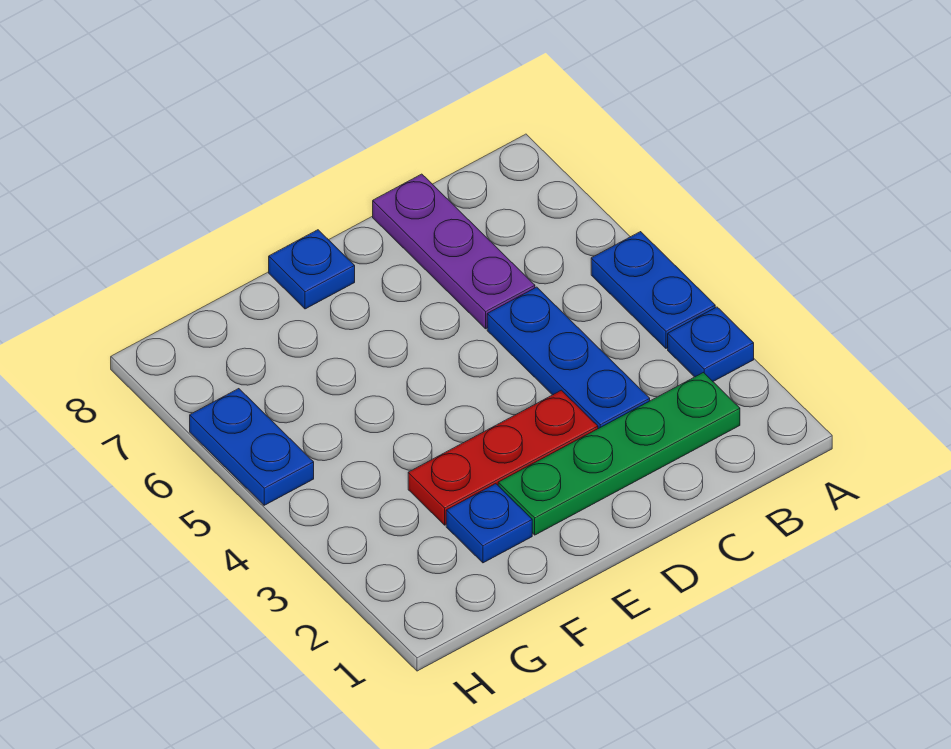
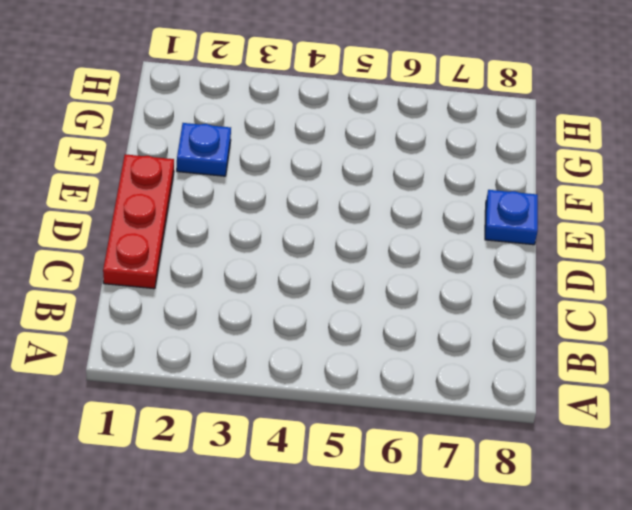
red plate C1:E1 level 1 -> red plate D3:F3 level 1
none -> blue plate A3 level 1
none -> blue plate A4:A5 level 1

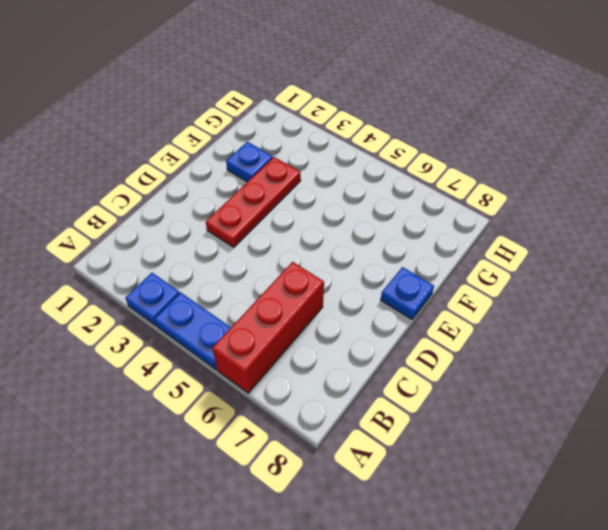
red brick A6:C6 level 1 -> purple plate C6:C8 level 1
none -> green plate B2:E2 level 1
none -> blue plate C3:C5 level 1

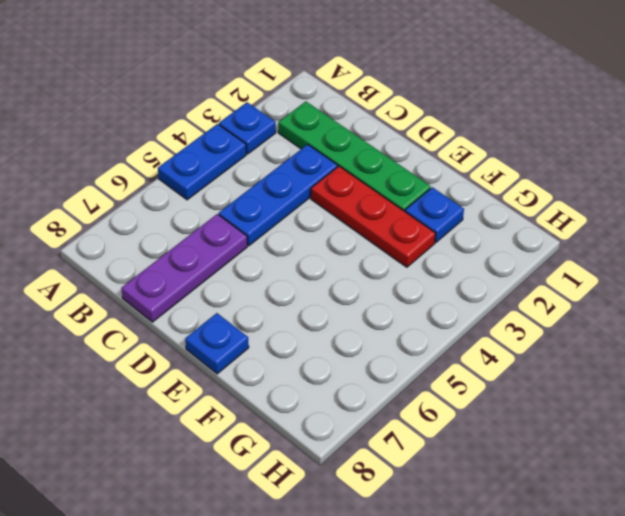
none -> blue plate H5:H6 level 1

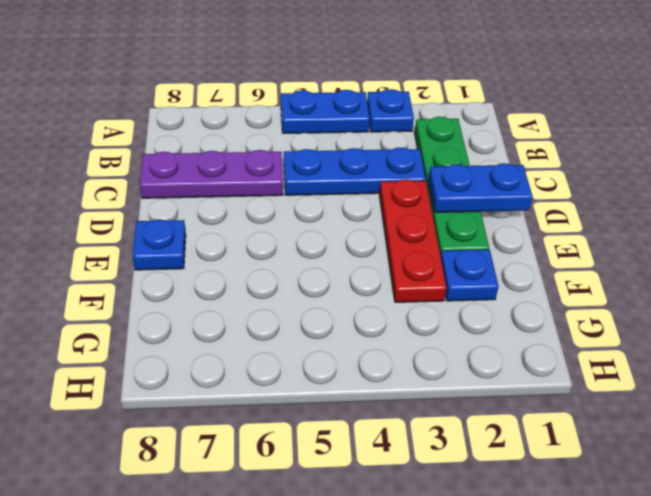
blue plate D1:D2 level 2 -> blue plate H5:H6 level 1

